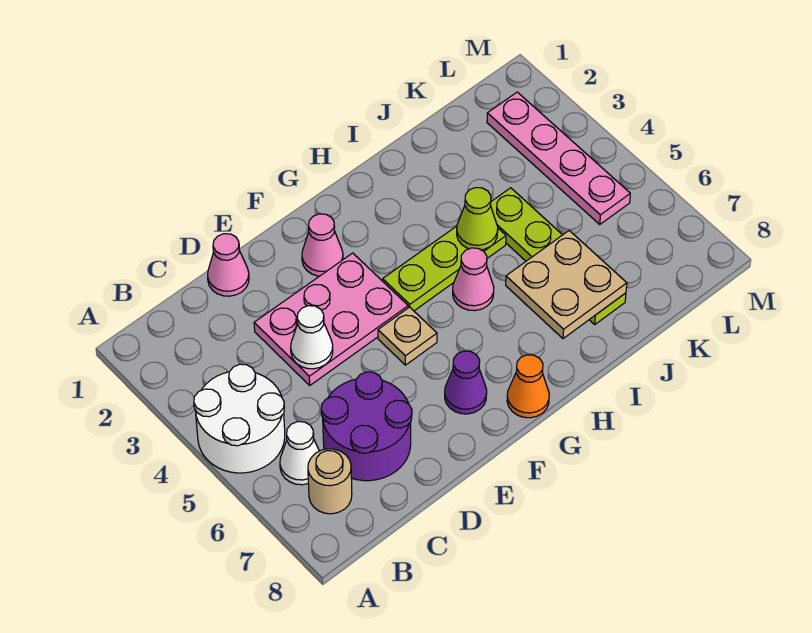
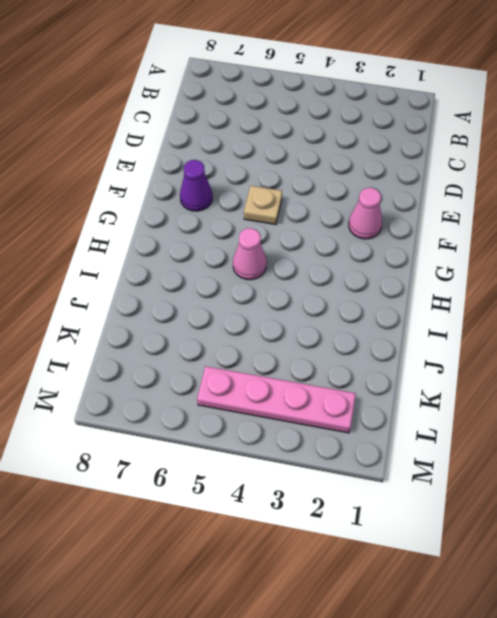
none -> white round brick A4:B5 level 1
none -> white cone B6 level 1
none -> tan round brick B7 level 1

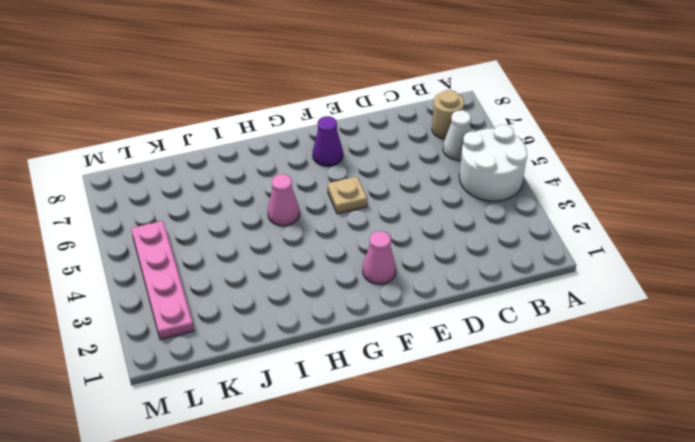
none -> purple round brick C6:D7 level 1
none -> pink cone D1 level 1
none -> pink plate D3:F4 level 1

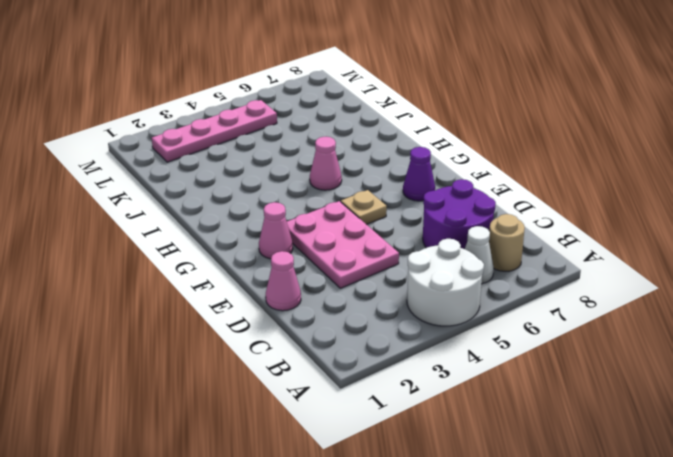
none -> lime plate G4:I4 level 1
none -> orange cone G8 level 1
none -> lime plate J4:J7 level 1

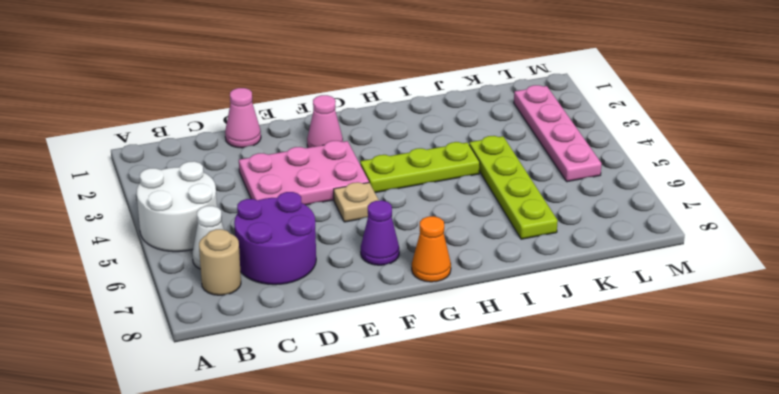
none -> pink cone H5 level 1
none -> white cone D4 level 2
none -> lime cone I4 level 2

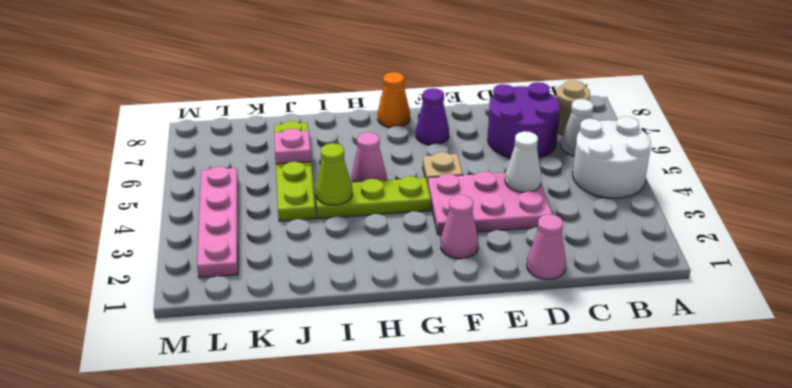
pink plate J6 level 2 -> tan plate I6:J7 level 2

